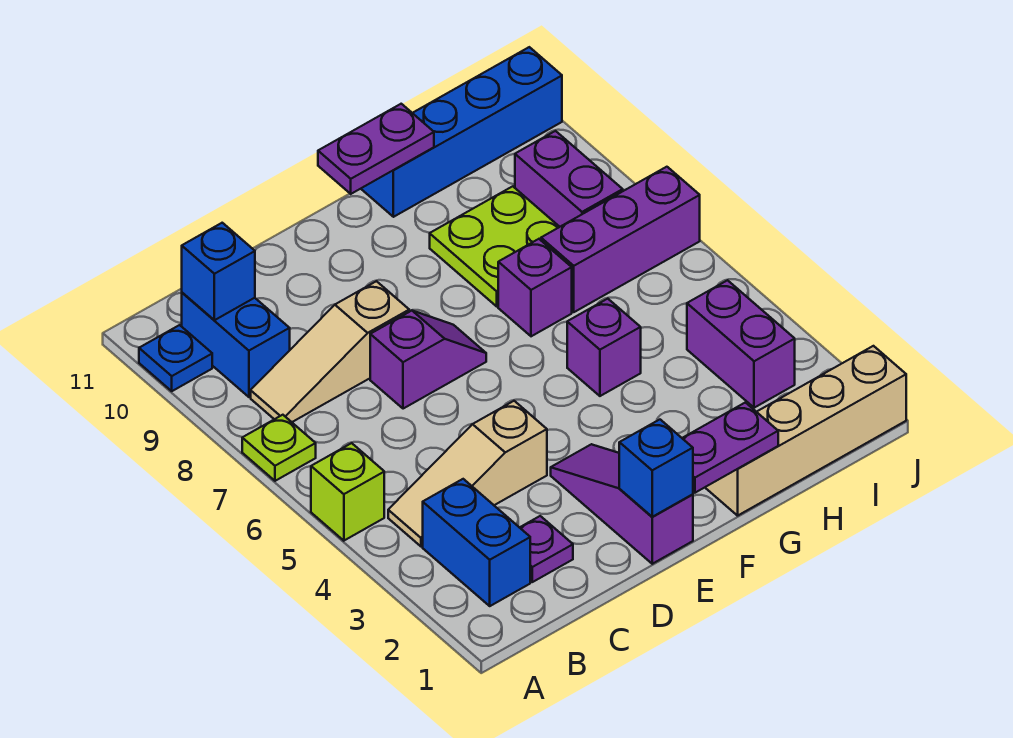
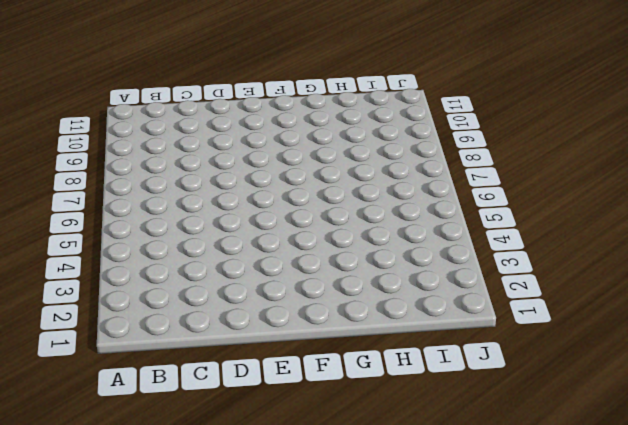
none -> lime brick A5 level 1
none -> lime plate A7 level 1
none -> blue plate A10 level 1

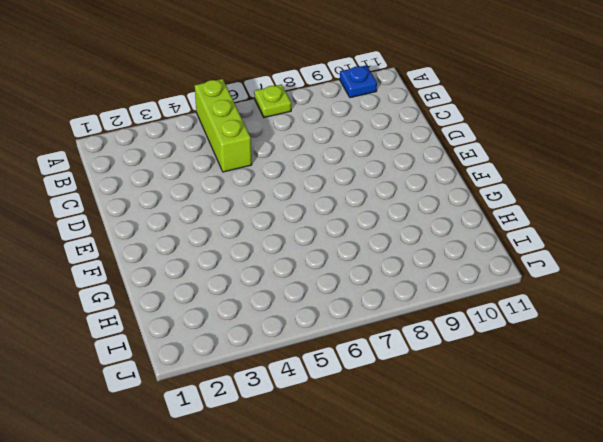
lime brick A5:C5 level 1 -> lime brick A5 level 1
none -> blue brick B2:B3 level 1
none -> tan slope B4:D4 level 1 top D
none -> tan slope B8:D8 level 1 top D

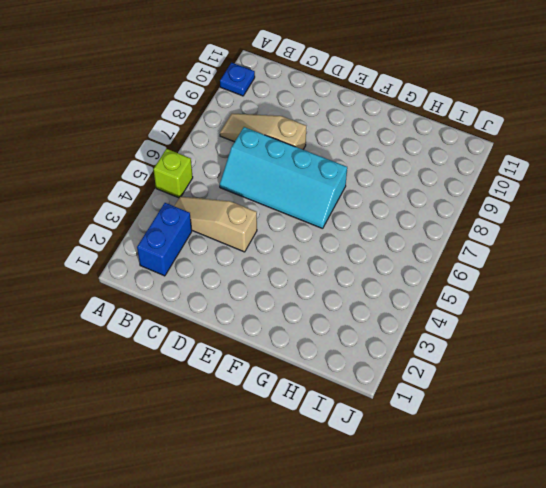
cyan slope C6:F7 level 1 top 7 -> purple slope D7:E7 level 1 top D
none -> lime plate A7 level 1
none -> blue brick B9:B10 level 1
none -> purple plate C2 level 1

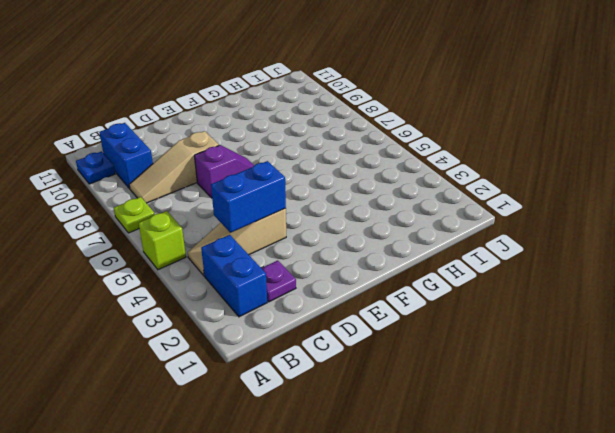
blue brick C4:D4 level 2 -> none
none -> purple slope E1:E3 level 1 top 1
none -> tan brick G1:J1 level 1
none -> purple brick G5 level 1

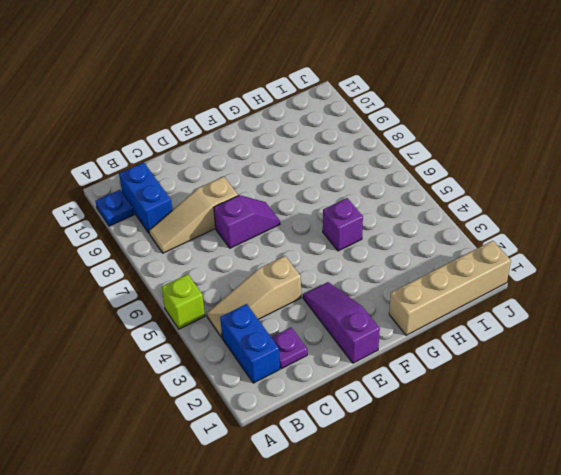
none -> lime plate A7 level 1
none -> purple brick G7 level 1
none -> lime plate G8:H9 level 1

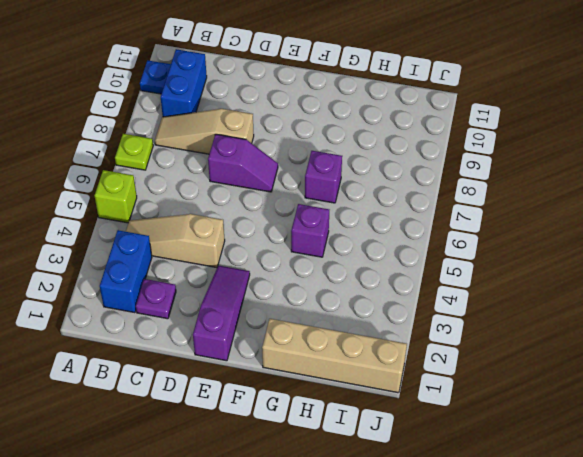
none -> lime plate G8:H9 level 1
none -> blue brick G11:J11 level 1
none -> purple brick H7:J7 level 1

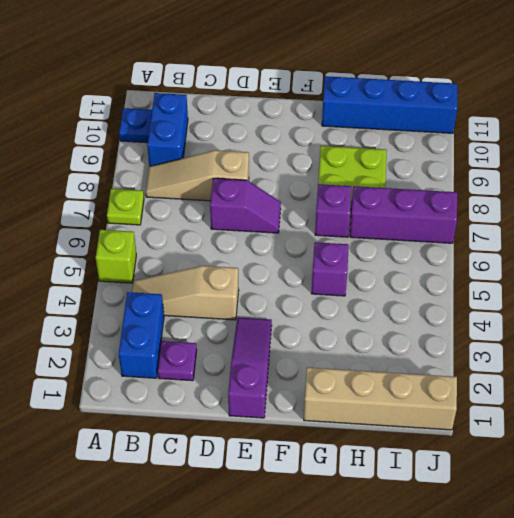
none -> purple brick I3:I4 level 1
none -> purple brick I8:I9 level 1
none -> blue brick B10 level 2

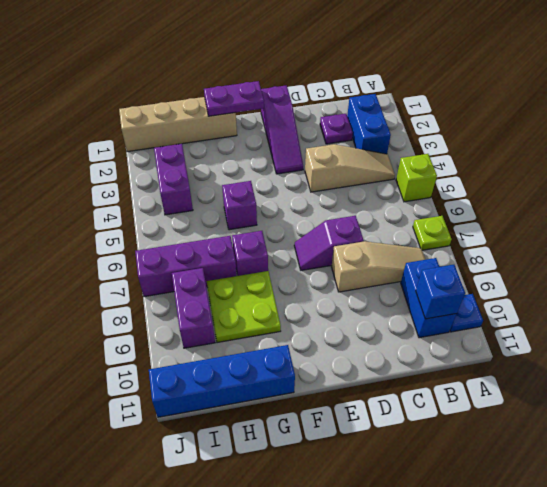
none -> blue brick E1 level 2
none -> purple plate F11:G11 level 2

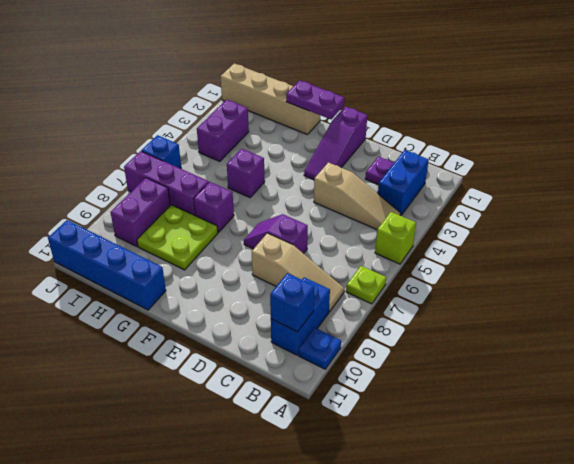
blue brick J6 level 1 -> blue brick E1 level 2
none -> purple plate F11:G11 level 2

